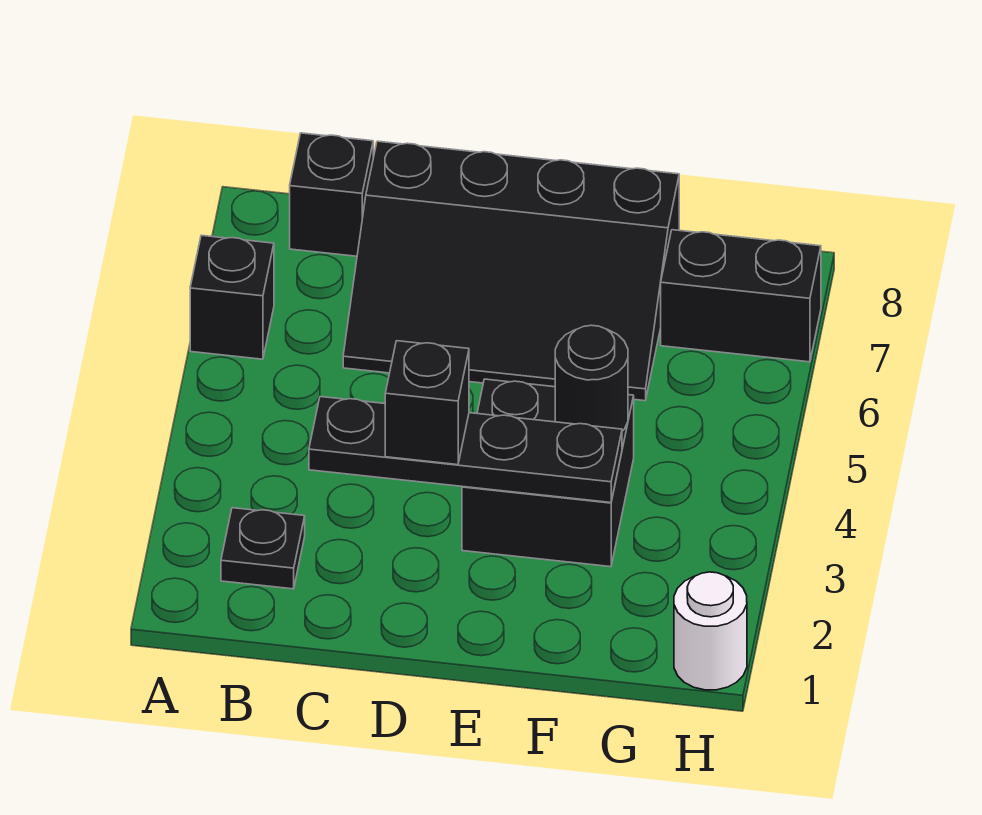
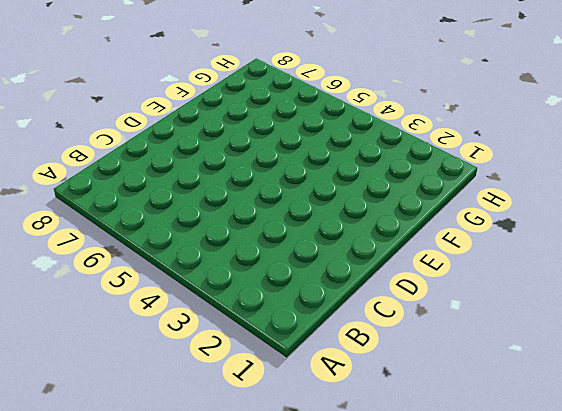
none -> black brick A6 level 1
none -> black plate B2 level 1

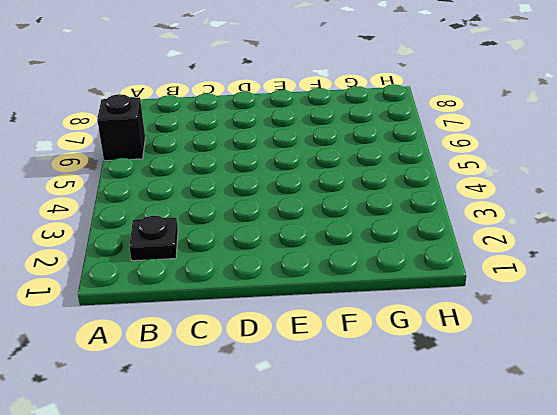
none -> black brick B8 level 1
none -> black slope C6:F8 level 1 top 8

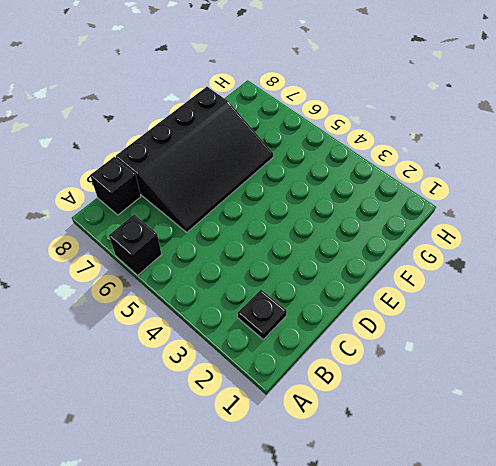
none -> black brick E3:F4 level 1
none -> black brick G7:H7 level 1

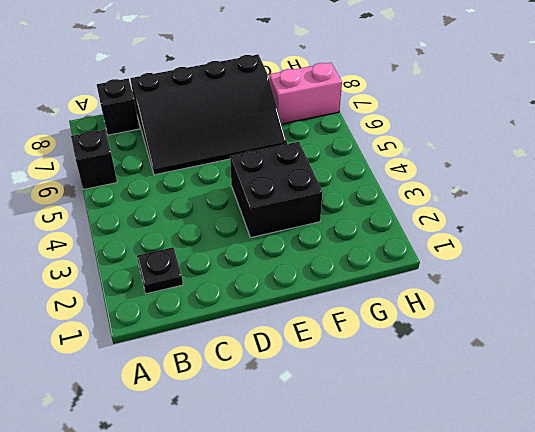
pink brick G7:H7 level 1 -> black brick G7:H7 level 1
none -> white round brick H1 level 1
none -> black plate C3:F3 level 2

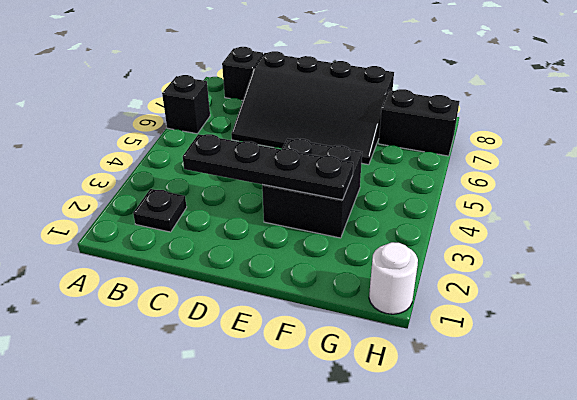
none -> black round brick F4 level 2
none -> black brick D3 level 3

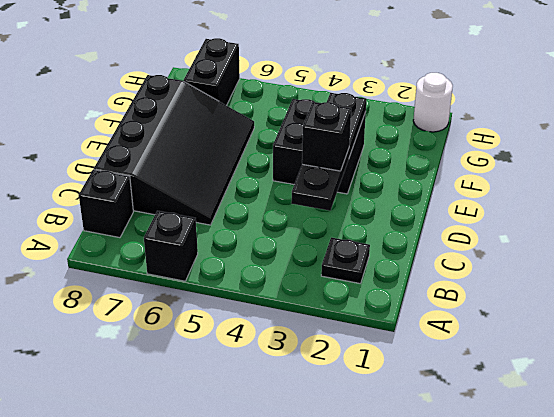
none -> black round brick F4 level 2

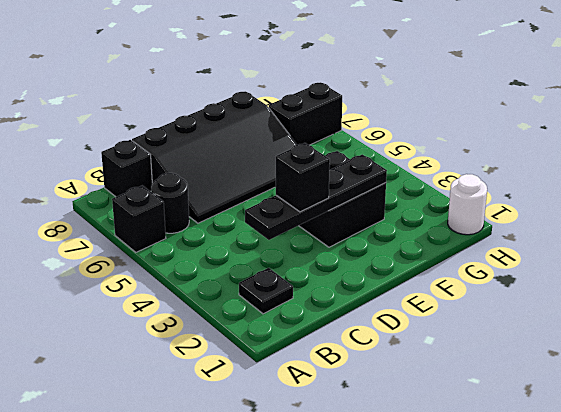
black round brick B6 level 1 -> black round brick F4 level 2

